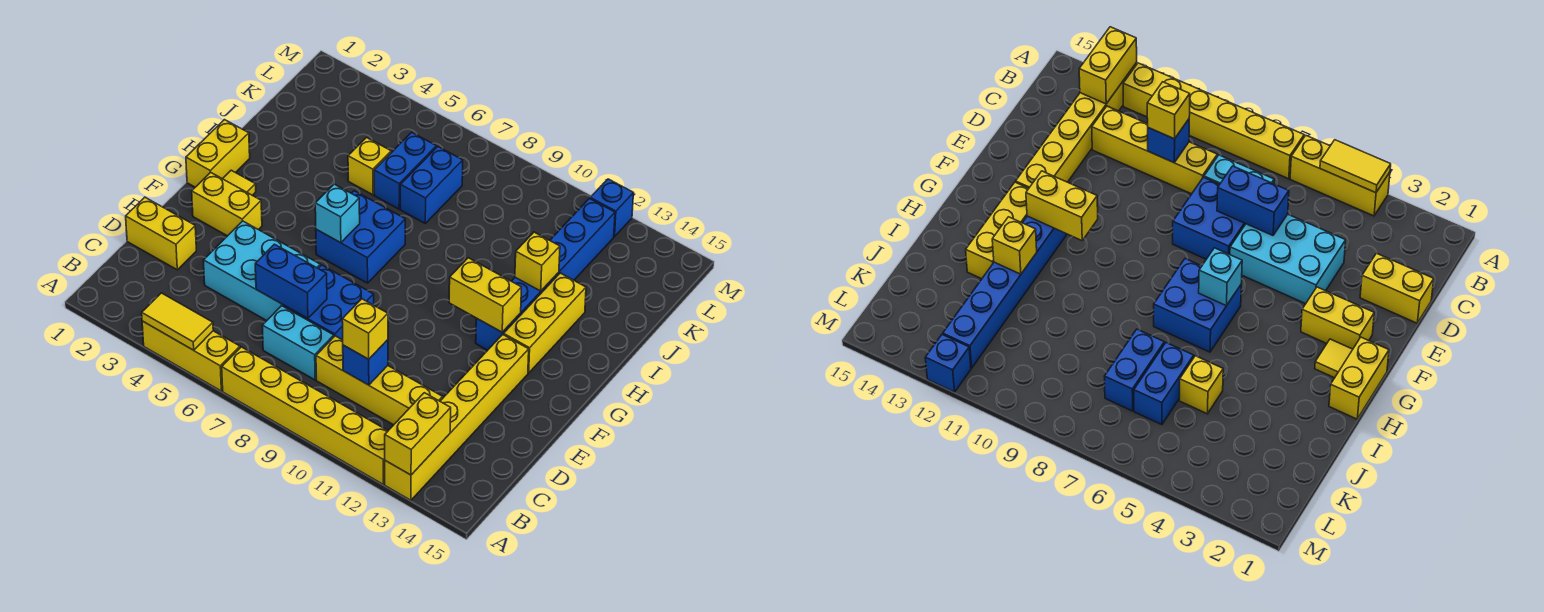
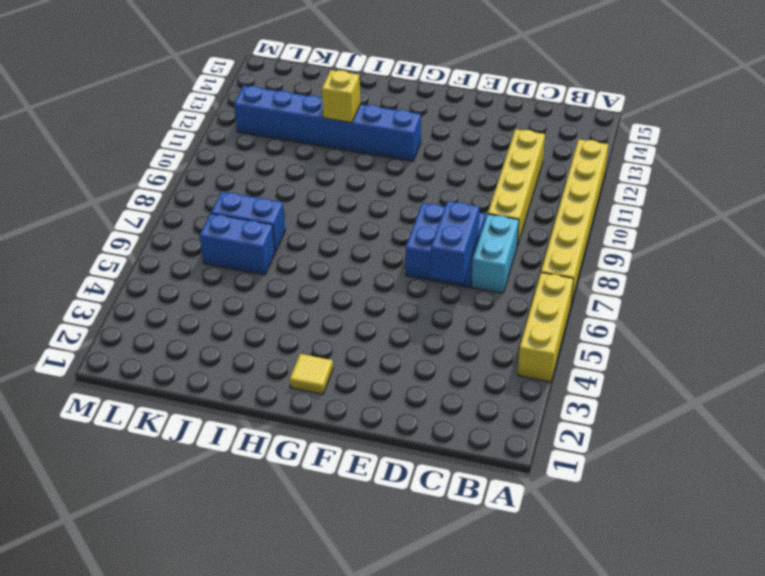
none -> yellow brick A13:F13 level 1
none -> yellow brick D1:D2 level 1
none -> cyan brick D4:E6 level 1

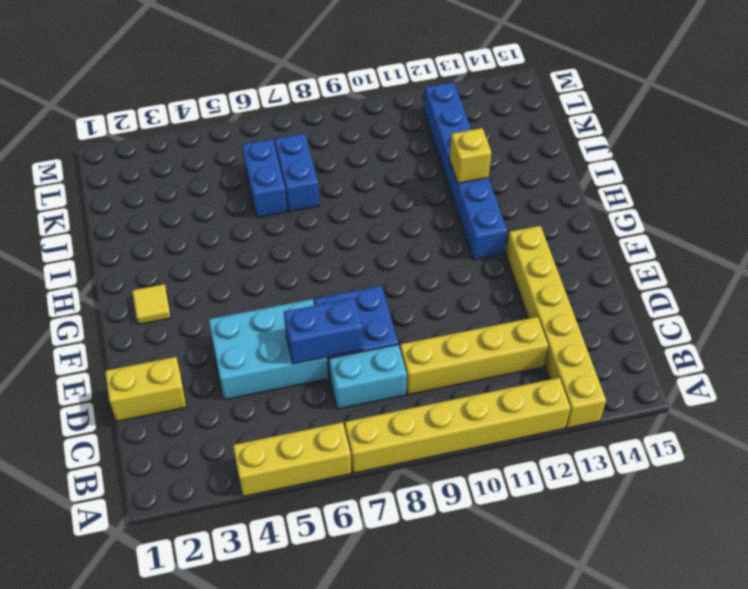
none -> yellow brick F2:F3 level 1
none -> yellow brick G1:H1 level 1
none -> blue brick G6:H7 level 1

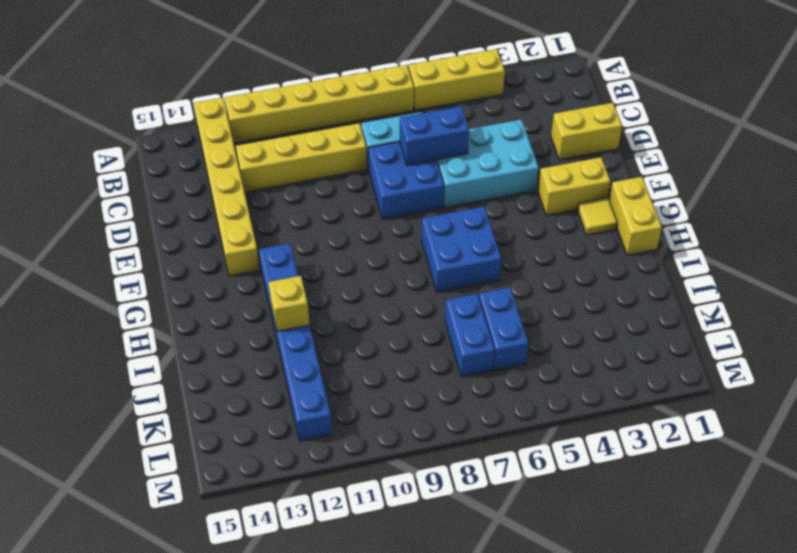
none -> yellow brick G13:I13 level 1
none -> yellow brick J5 level 1
none -> blue brick M12 level 1

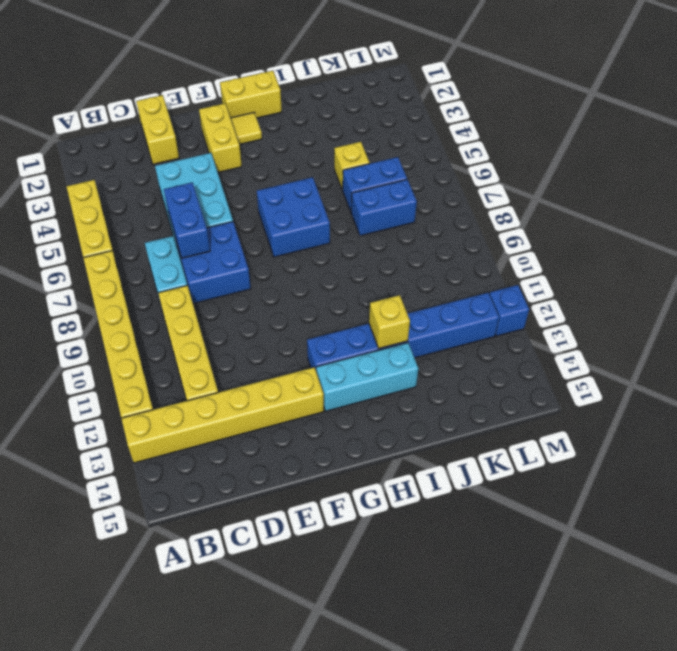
cyan brick G13:I13 level 1 -> yellow brick G13:I13 level 1
none -> yellow tile A4:A5 level 2
none -> yellow brick A13:B13 level 2
none -> blue brick C10 level 2

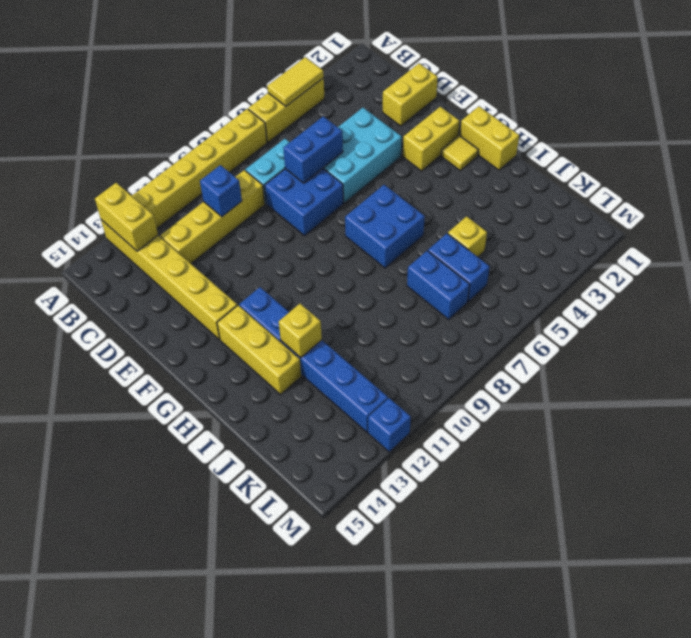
none -> cyan brick G6 level 2
none -> yellow brick G11:G12 level 2
none -> yellow brick C10 level 3

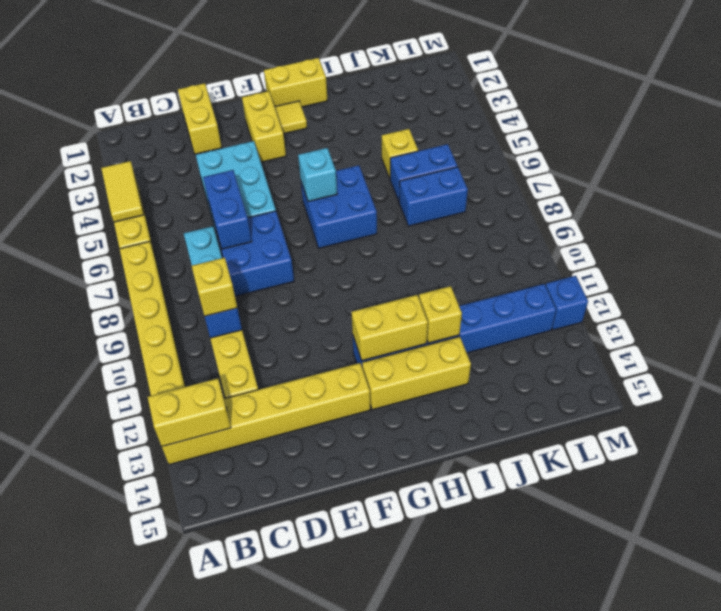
yellow brick G12:H12 level 2 -> yellow brick G11:G12 level 2

